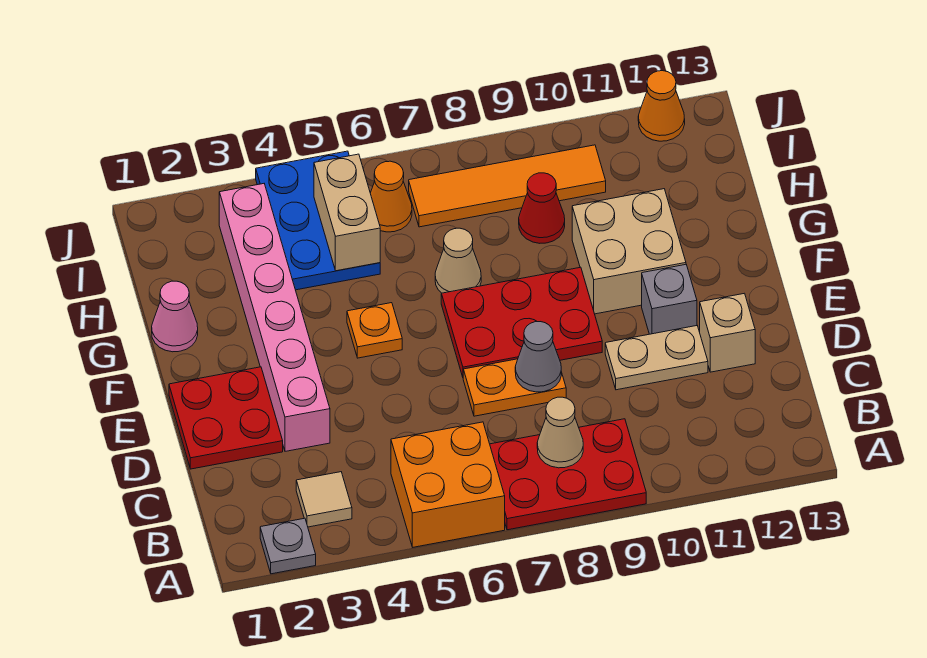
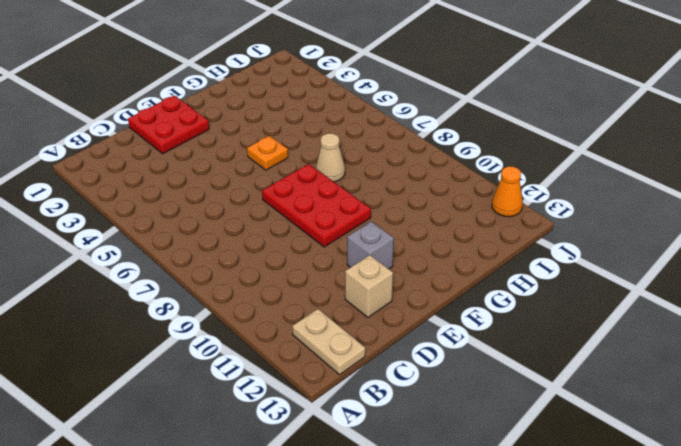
tan plate B12:B13 level 1 -> tan plate D10:D11 level 1
none -> grey plate A2 level 1
none -> orange brick A5:B6 level 1
none -> red plate A7:B9 level 1

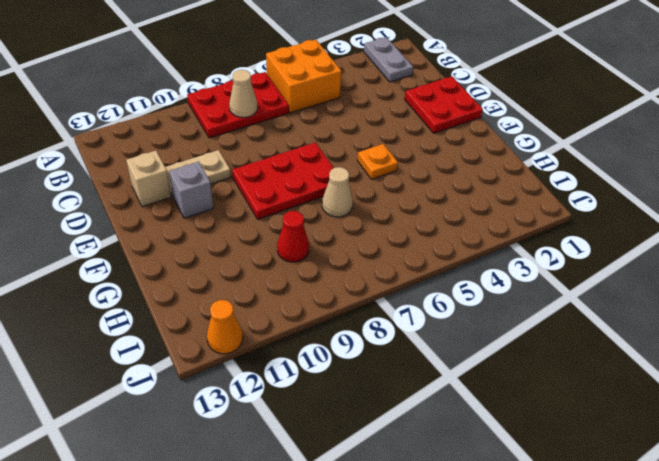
grey plate A2:B2 level 1 -> grey plate A2 level 1
none -> tan tile B3 level 1
none -> pink brick D3:I3 level 1
none -> orange plate D7:D8 level 1

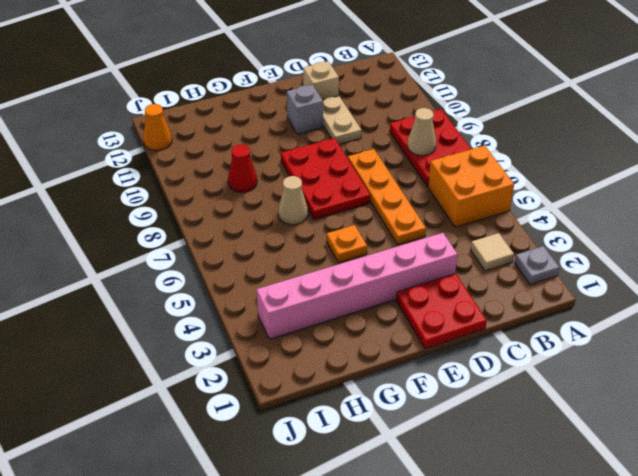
orange plate D5:D8 level 1 -> orange plate D7:D8 level 1
none -> tan brick F10:G11 level 1
none -> pink cone G1 level 1
none -> blue plate H4:J5 level 1

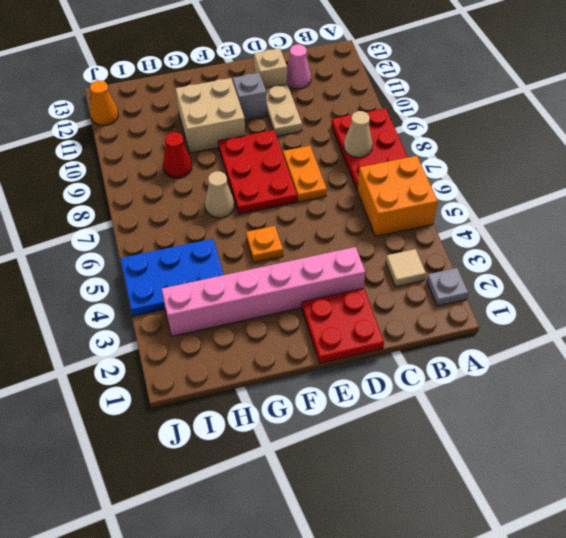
pink cone C12 level 1 -> pink cone G1 level 1
none -> orange cone I6 level 1
none -> orange tile I7:I10 level 1
none -> grey cone D8 level 2

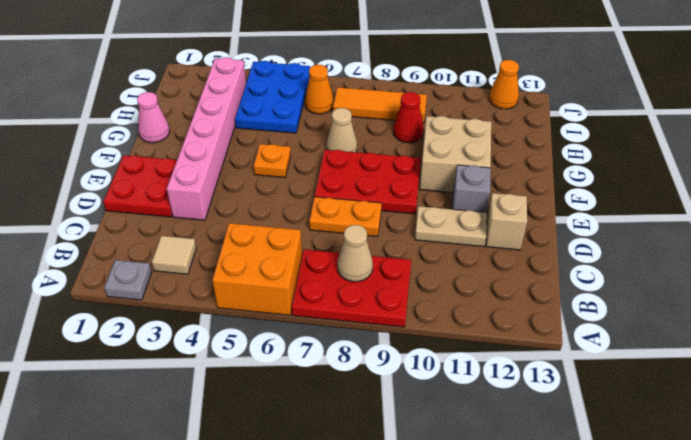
orange tile I7:I9 level 1 -> orange tile I7:I10 level 1
none -> grey cone D8 level 2
none -> tan brick H5:I5 level 2

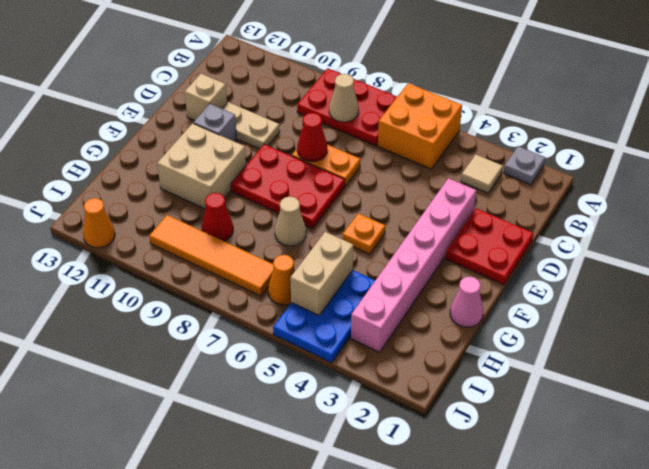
red cone D8 level 2 -> grey cone D8 level 2

